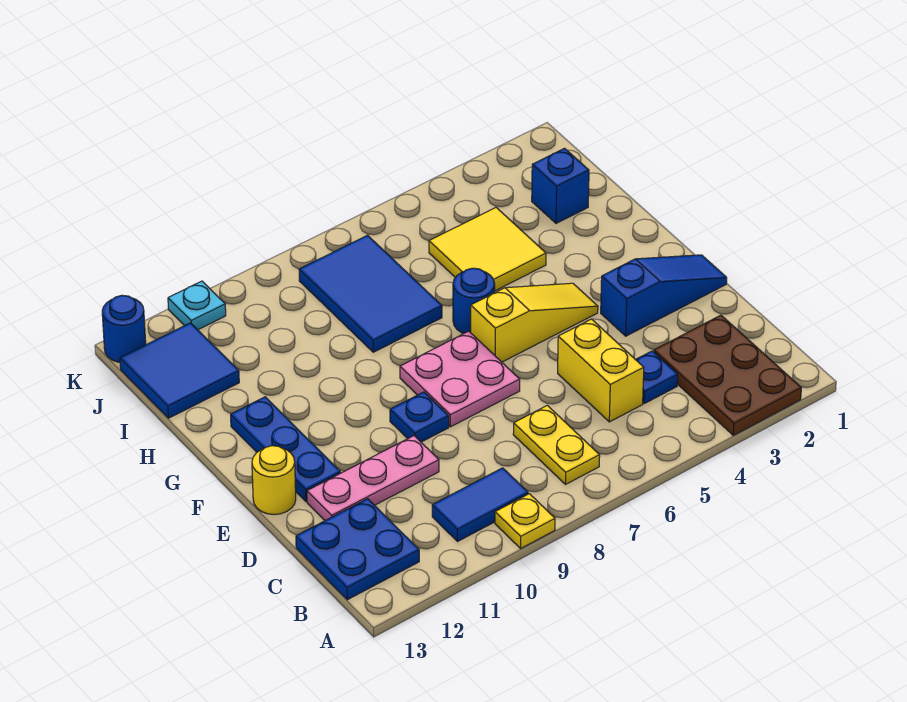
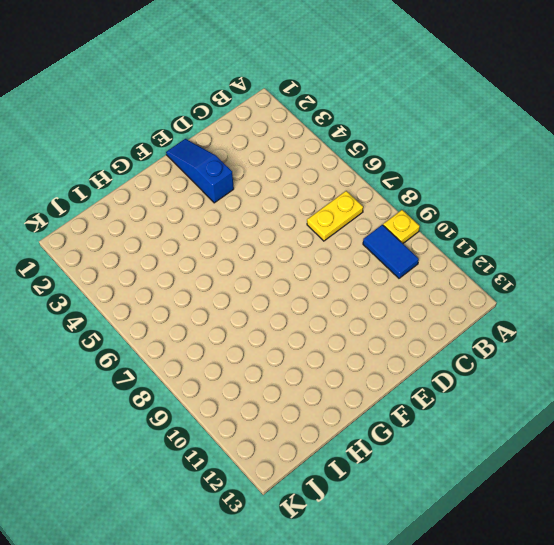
none -> brown plate A2:C3 level 1
none -> blue plate B12:C13 level 1
none -> blue plate C4 level 1

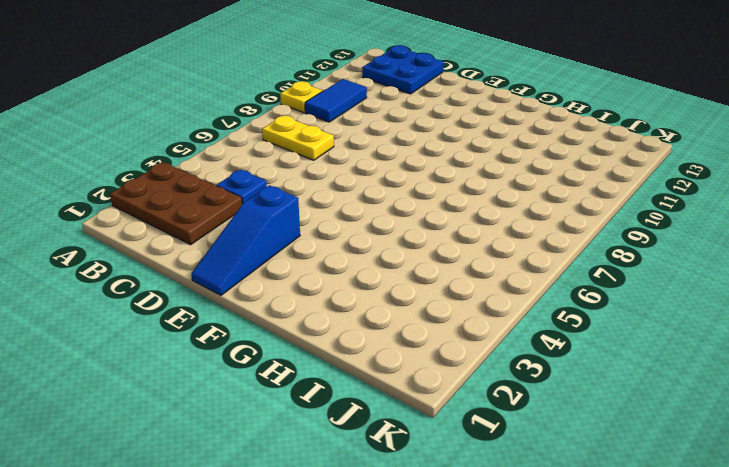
none -> yellow brick C5:D5 level 1
none -> pink plate D10:D12 level 1
none -> pink plate E7:F8 level 1

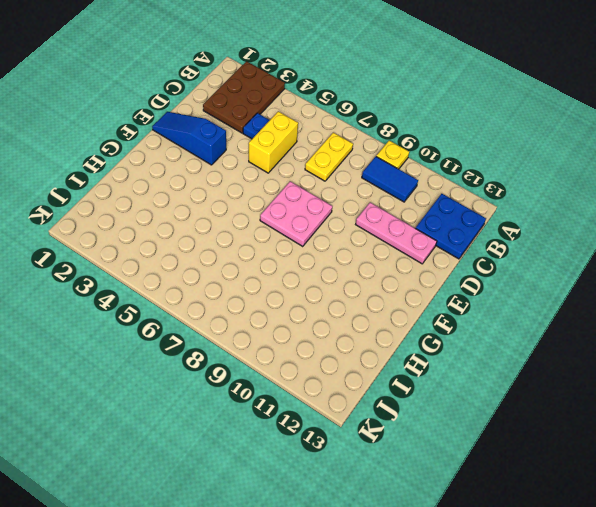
none -> blue plate E9 level 1
none -> blue plate E12:G12 level 1
none -> yellow round brick E13 level 1

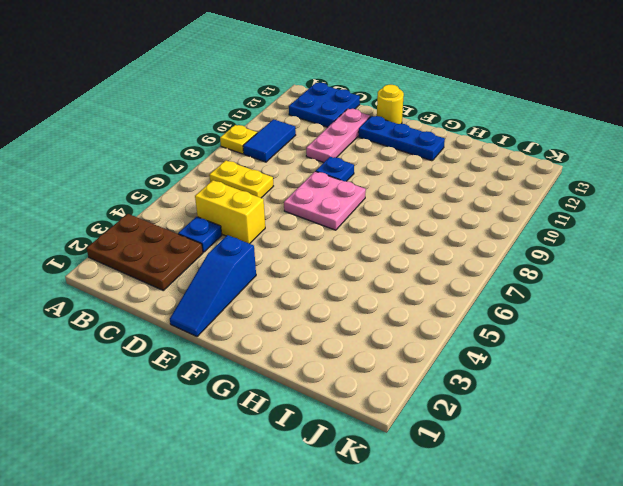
none -> yellow slope F4:F6 level 1 top 6
none -> blue round brick G6 level 1
none -> yellow tile H4:I5 level 1

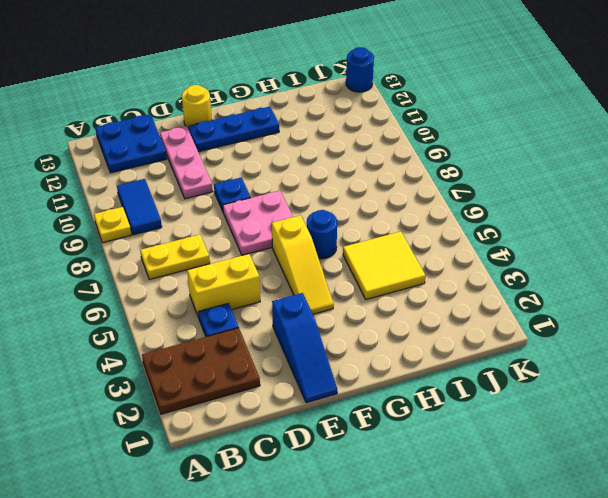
none -> blue tile H7:J8 level 1
none -> blue brick I2 level 1
none -> blue tile I12:J13 level 1

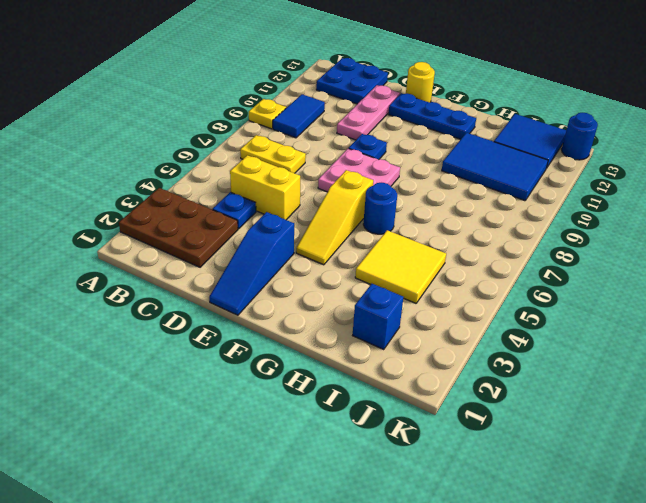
blue tile H10:J11 level 1 -> blue tile H7:J8 level 1
none -> cyan plate K11 level 1

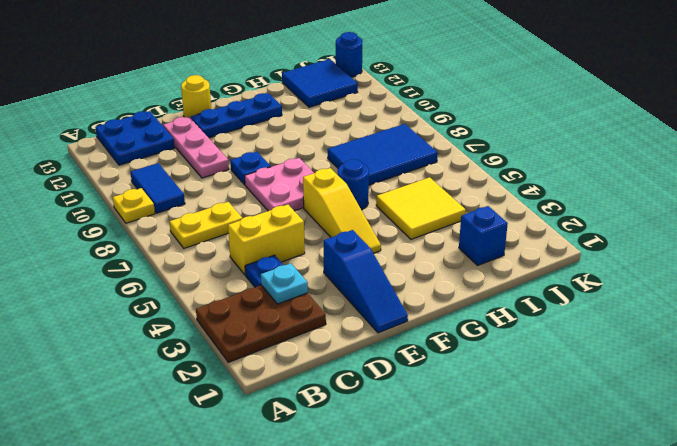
cyan plate C3 level 2 -> cyan plate K11 level 1

